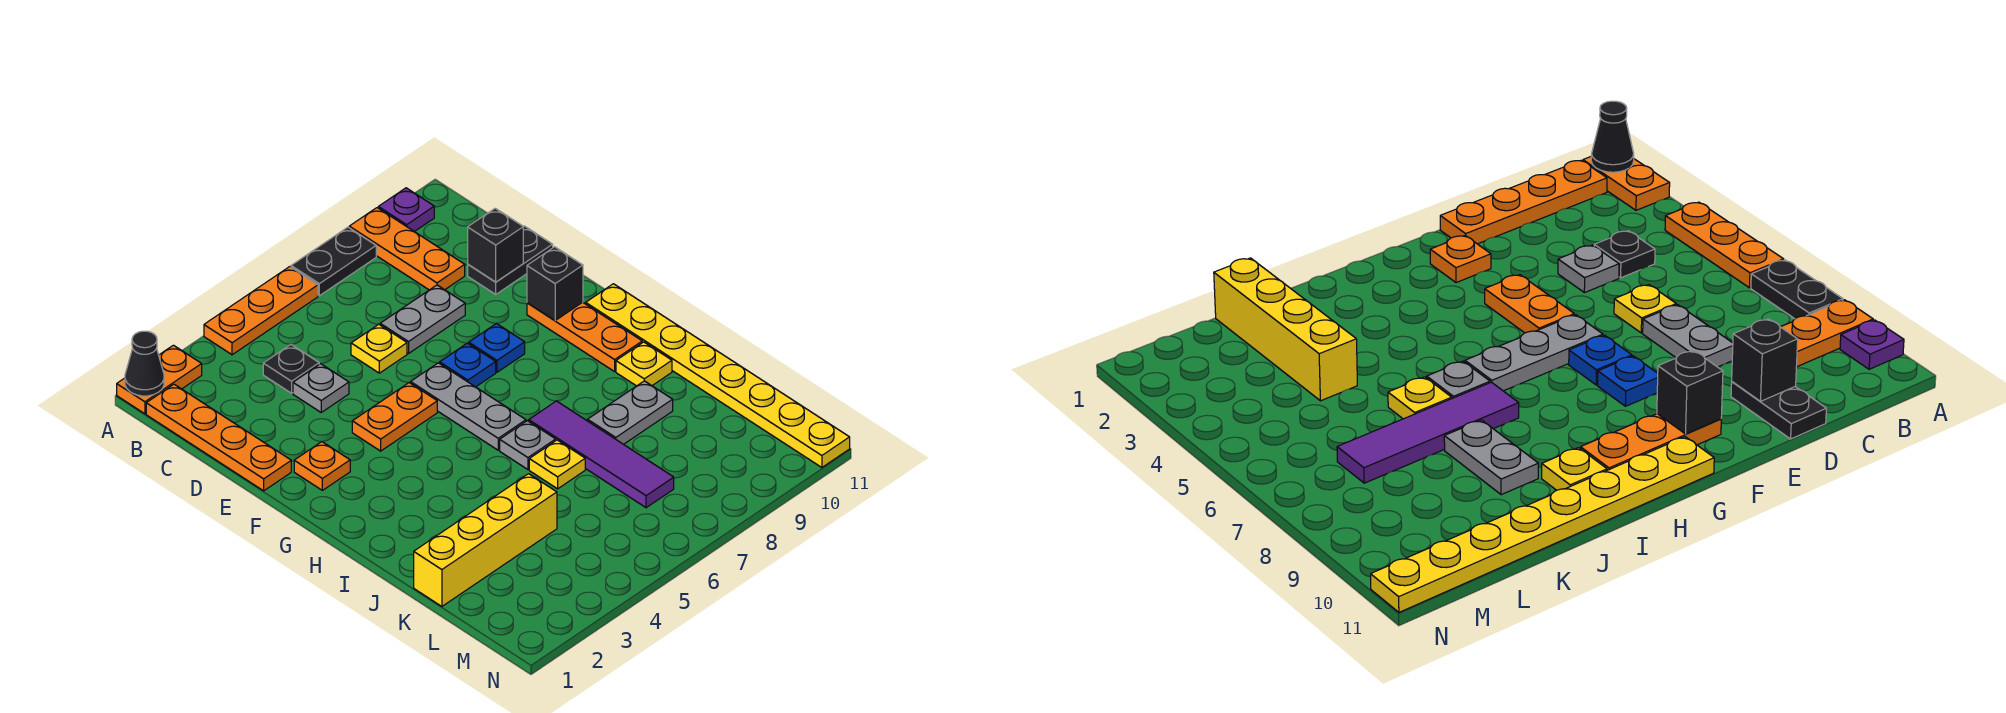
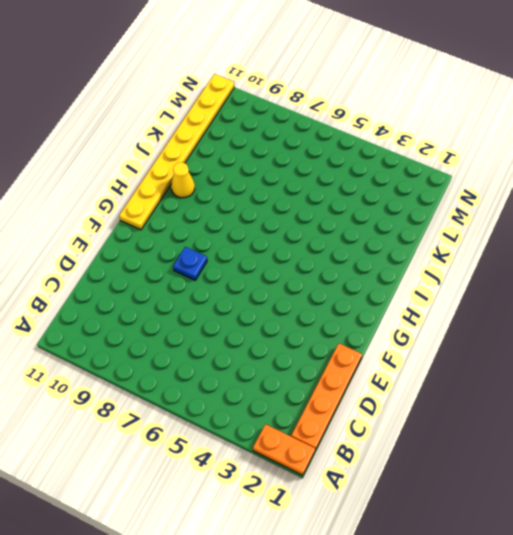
yellow cone I10 level 1 -> yellow plate I10 level 1
none -> orange plate A4:A6 level 1
none -> black plate A7:A8 level 1
none -> orange plate A9:C9 level 1

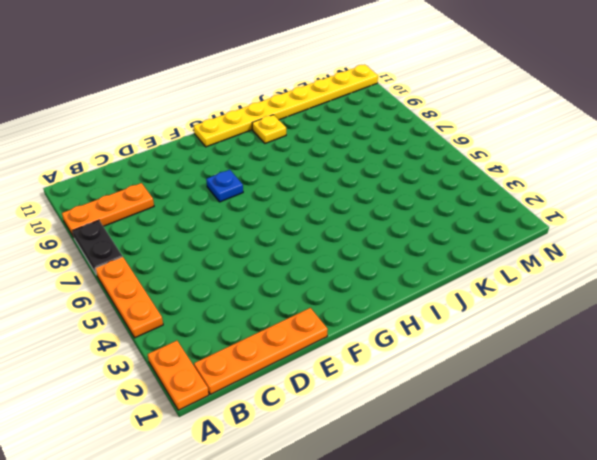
none -> purple plate A10 level 1
none -> black plate C4 level 1
none -> grey plate D4 level 1

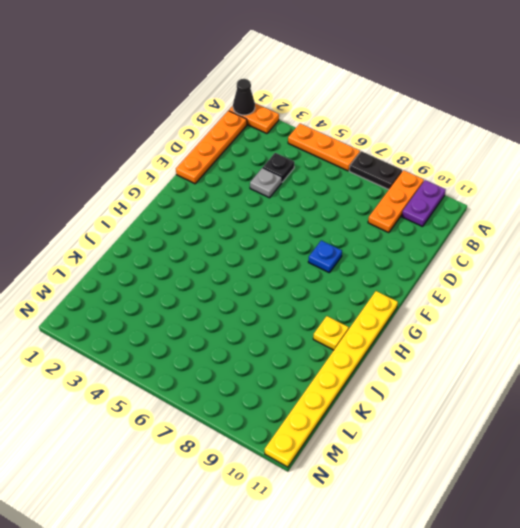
purple plate A10:B10 level 1 -> purple plate A10 level 1
none -> yellow plate D6 level 1
none -> grey plate D7:D8 level 1
none -> black plate D10:D11 level 1

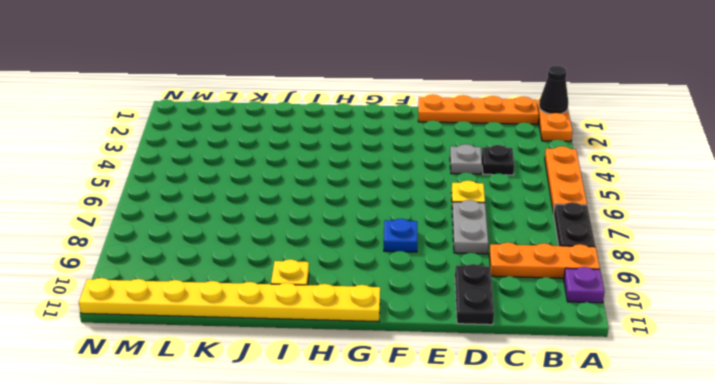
none -> orange plate F2 level 1
none -> orange plate F4:F5 level 1
none -> grey plate F6:H6 level 1

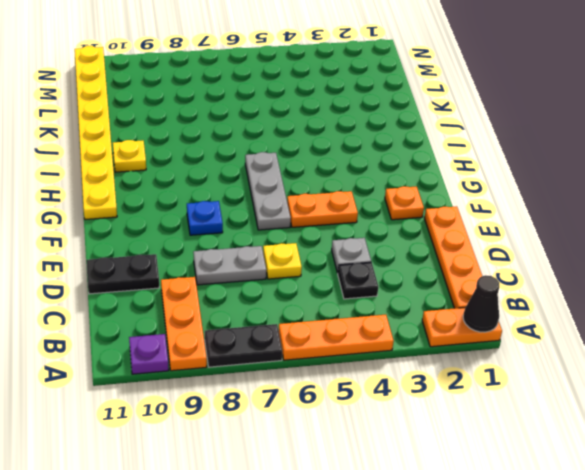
none -> blue plate F7 level 1
none -> orange plate F10:H10 level 1
none -> grey plate I6 level 1

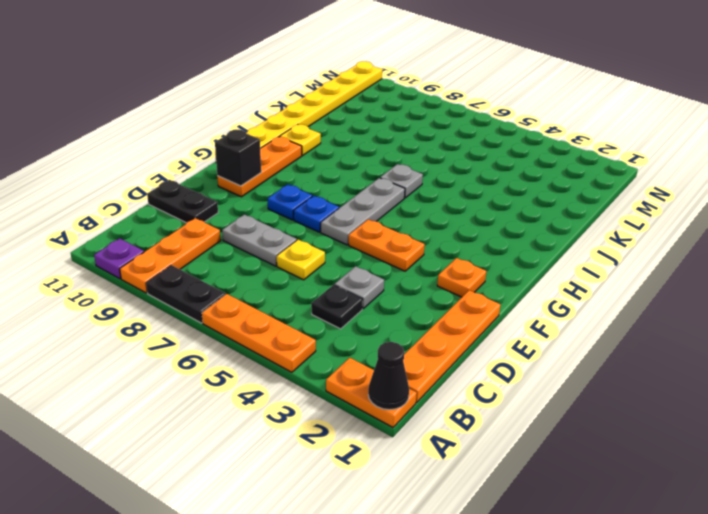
none -> purple tile I7:L7 level 1
none -> yellow plate J6 level 1
none -> grey plate J8:J9 level 1

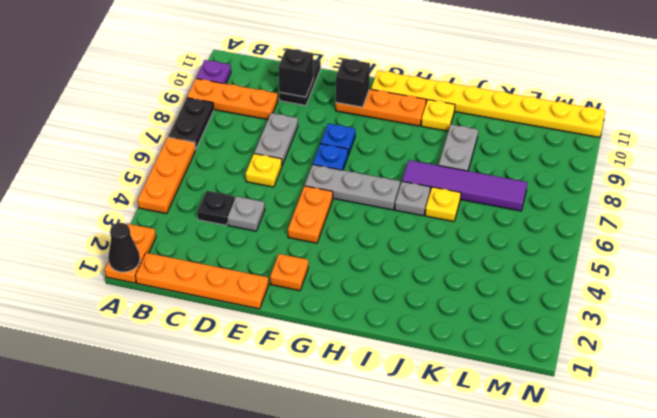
none -> yellow brick K1:K4 level 1

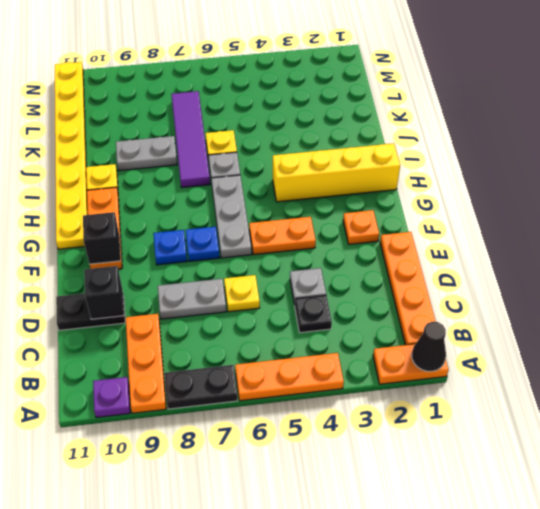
yellow brick H1:H4 level 1 -> yellow brick K1:K4 level 1

